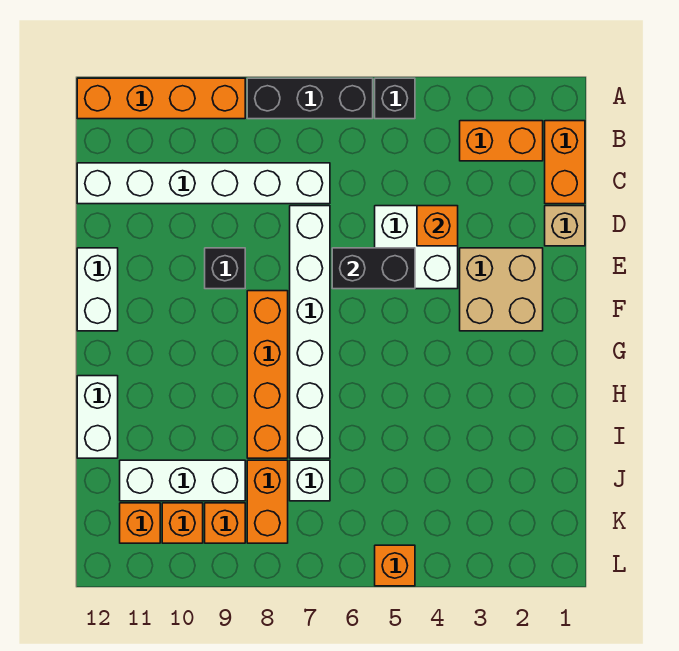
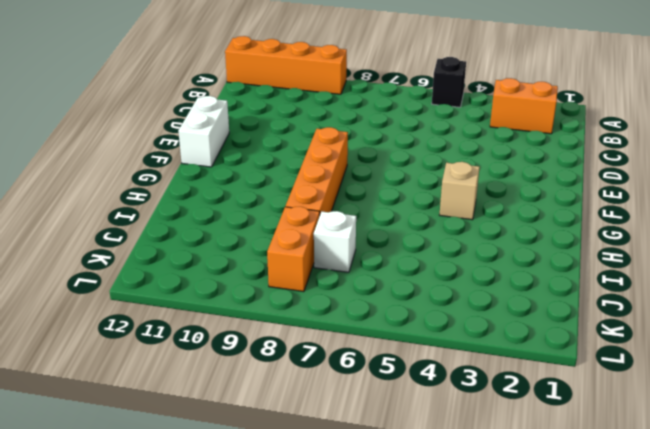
tan brick G4 level 1 -> tan brick D1 level 1
none -> black brick A6:A8 level 1
none -> orange brick B1:C1 level 1
none -> white brick C7:C12 level 1

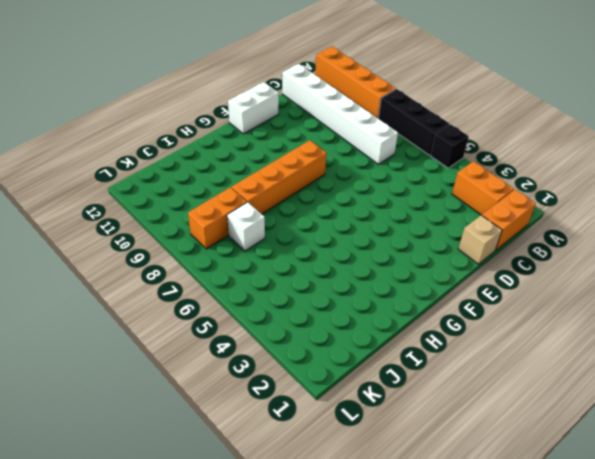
none -> white brick D4:E5 level 1
none -> white brick D7:I7 level 1
none -> tan brick E2:F3 level 1

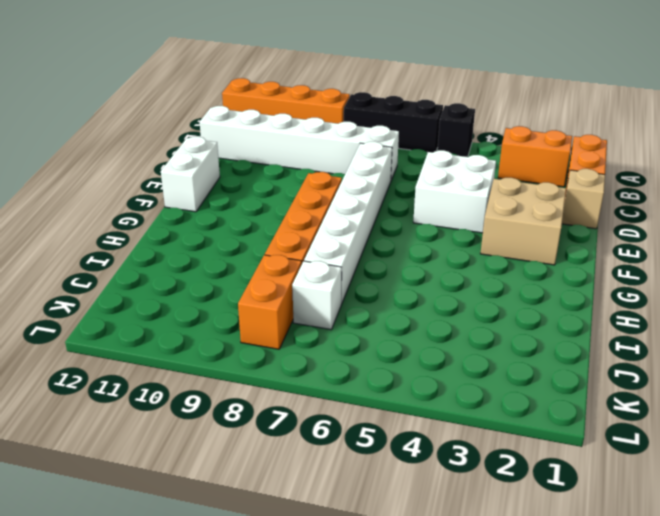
none -> black brick E9 level 1
none -> white brick H12:I12 level 1
none -> white brick J9:J11 level 1

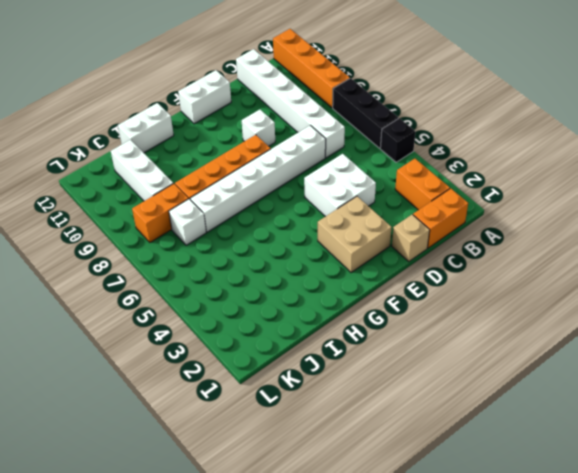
white brick E9 level 1 -> black brick E9 level 1
none -> orange brick K9 level 1
none -> orange brick K10 level 1
none -> orange brick K11 level 1

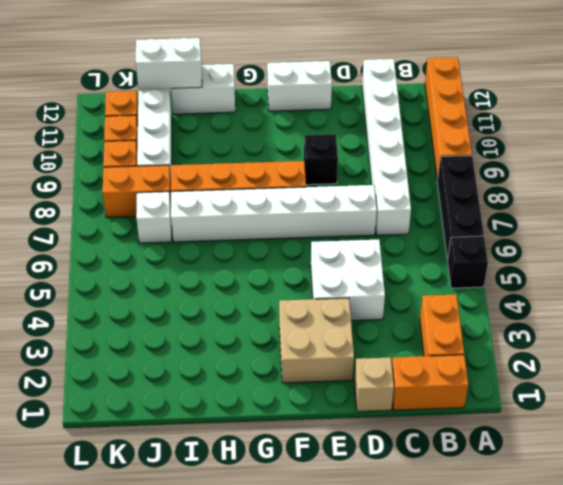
white brick I12:J12 level 2 -> none
none -> orange brick L5 level 1
none -> orange brick D4 level 2
none -> black brick E5:E6 level 2

